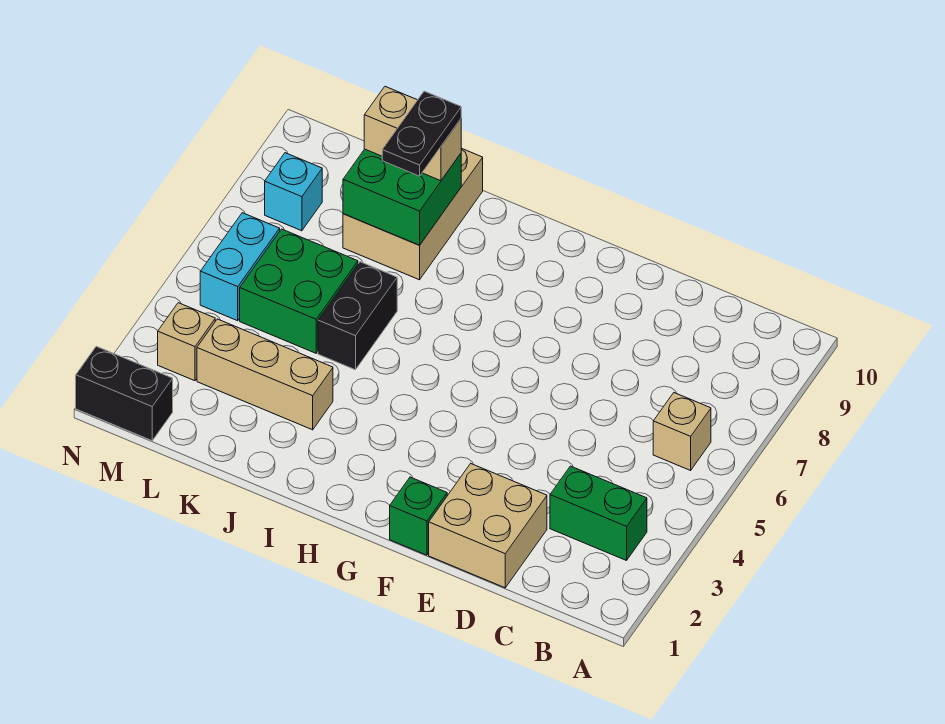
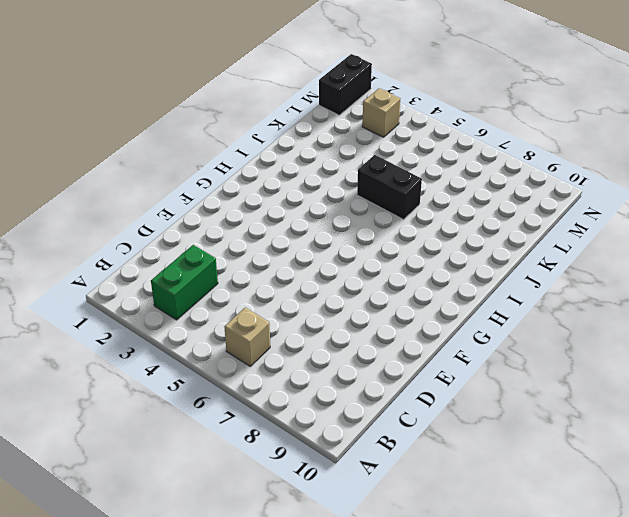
none -> tan brick D1:E2 level 1
none -> green brick F1 level 1
none -> tan brick J3:L3 level 1

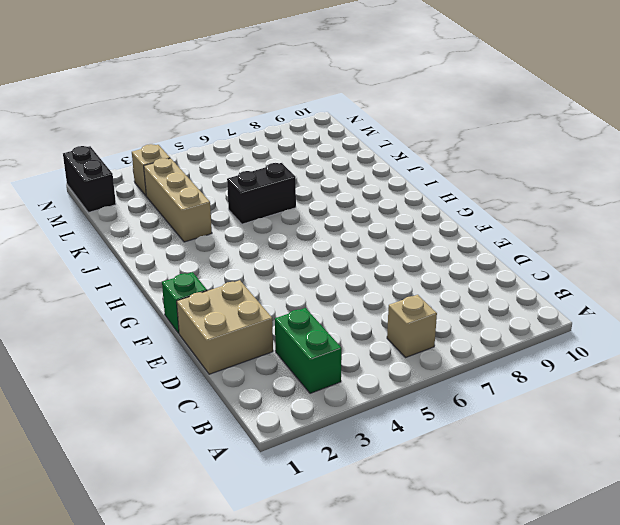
none -> tan brick J8:K10 level 1
none -> green brick K5:L6 level 1
none -> cyan brick M5:M6 level 1

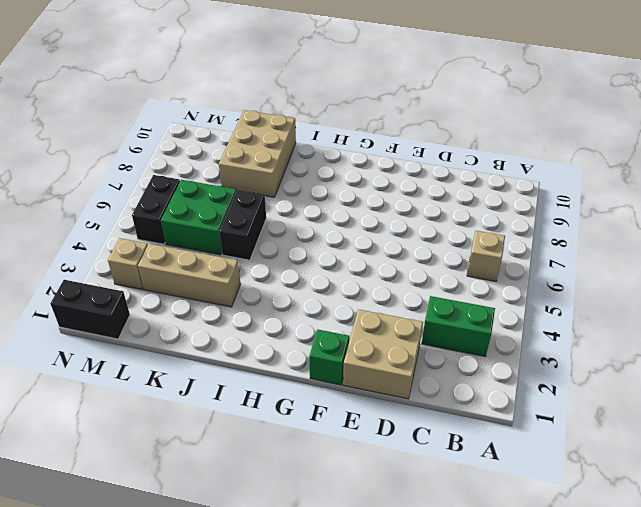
black brick M5:M6 level 1 -> cyan brick M5:M6 level 1
none -> cyan brick M8 level 1
none -> green brick J8:K9 level 2
none -> tan brick J9:K9 level 3

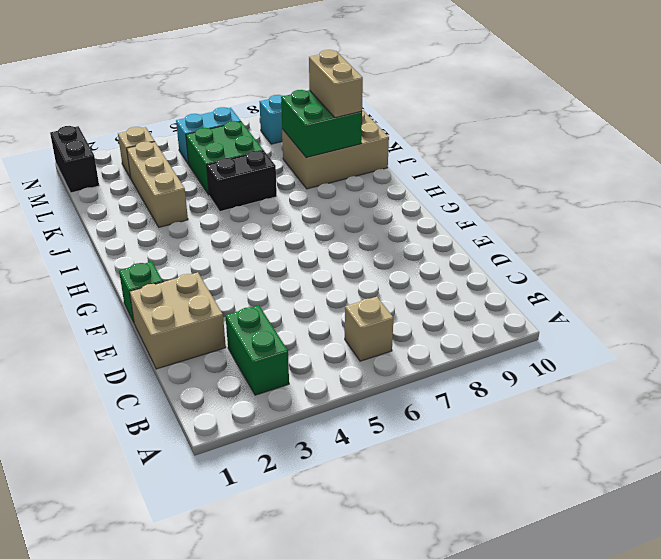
none -> black plate J8:J9 level 4

